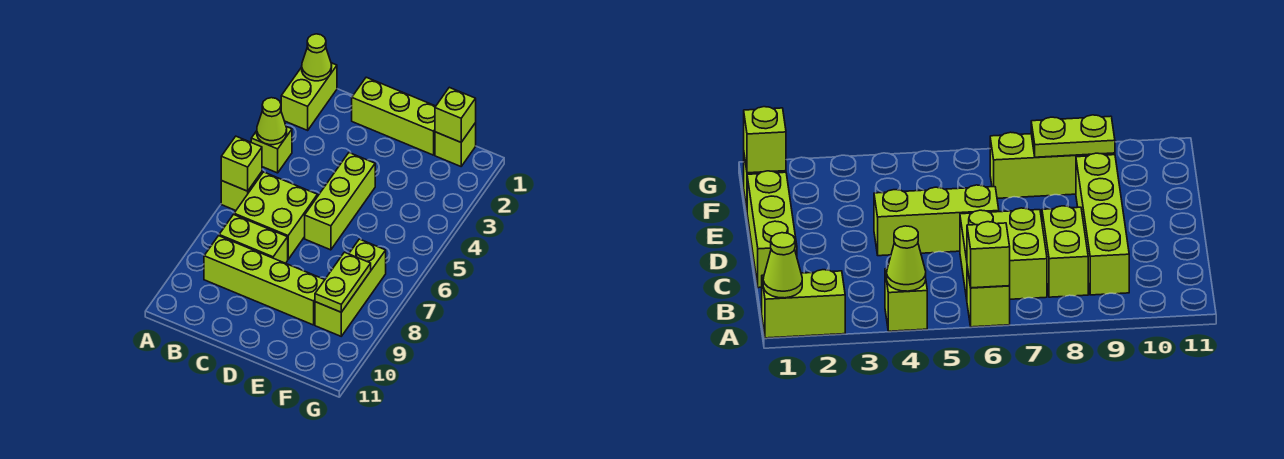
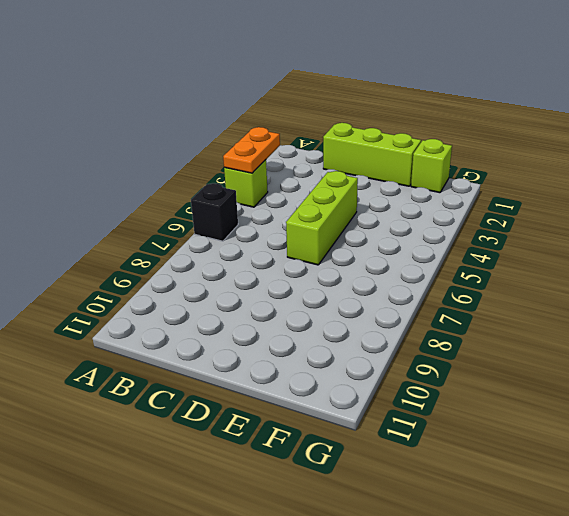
orange plate A3:A4 level 2 -> lime cone A4 level 2
black brick A6 level 1 -> lime brick A6 level 1
none -> lime brick A1:A2 level 1
none -> lime brick B6:C7 level 1
none -> lime brick B8:C8 level 1

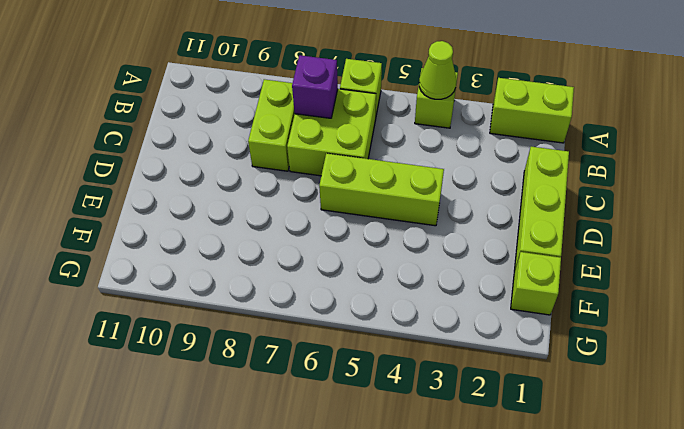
purple brick B7 level 2 -> none
none -> lime brick B9:E9 level 1
none -> lime brick F7:F9 level 1
none -> lime cone A1 level 2

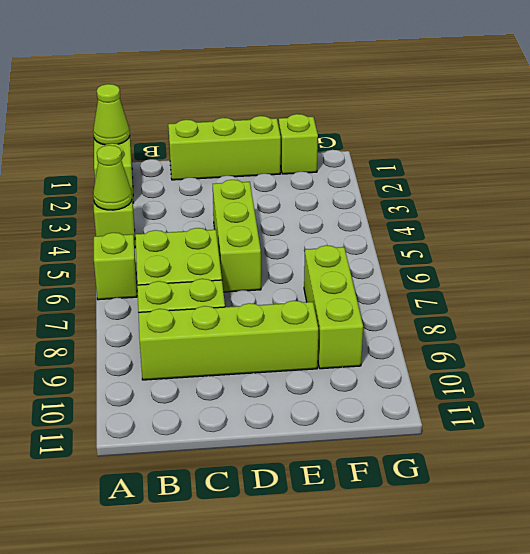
none -> lime brick A6 level 2
none -> lime brick F1 level 2
none -> lime plate F8:F9 level 2

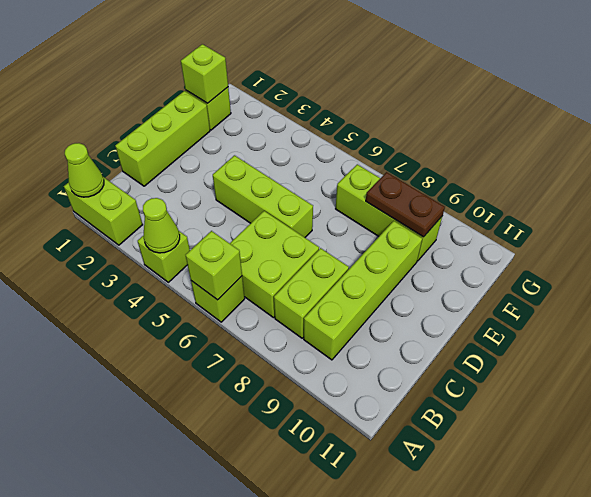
brown plate F8:F9 level 2 -> lime plate F8:F9 level 2

